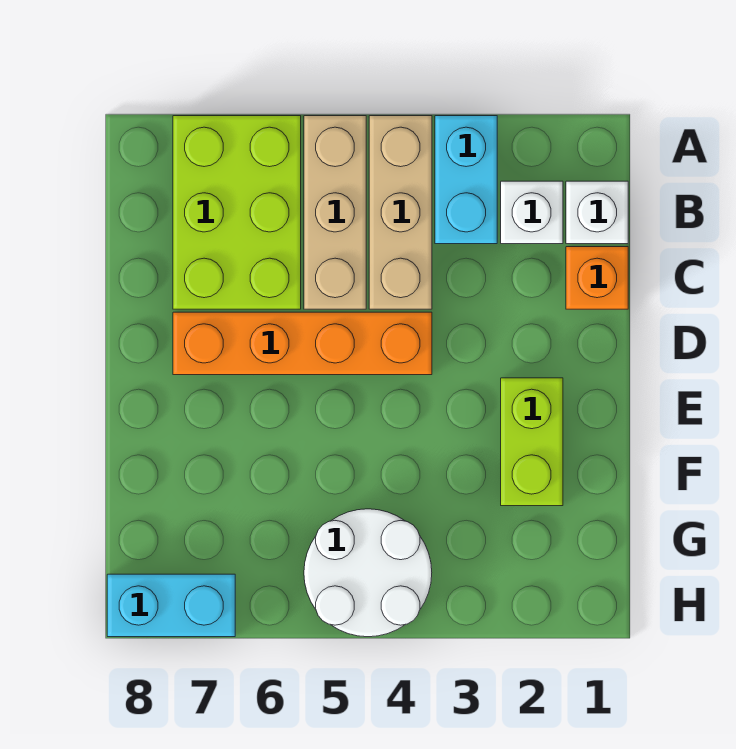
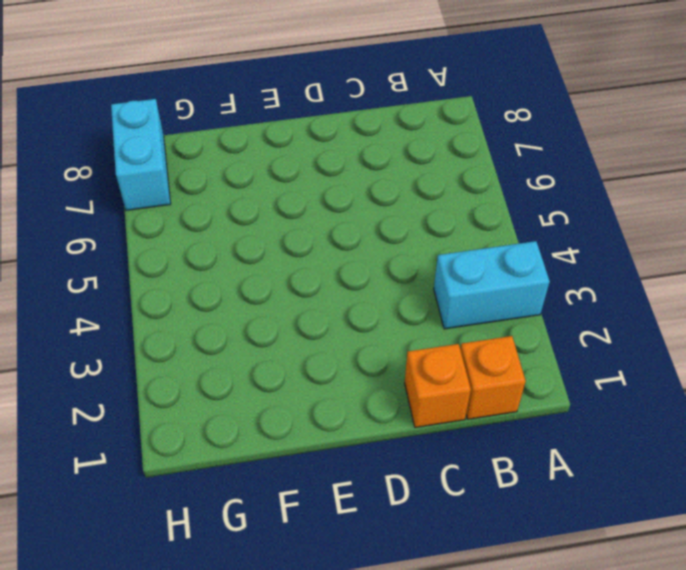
orange brick B1 level 1 -> white brick B1 level 1
none -> tan brick A4:C4 level 1
none -> tan brick A5:C5 level 1

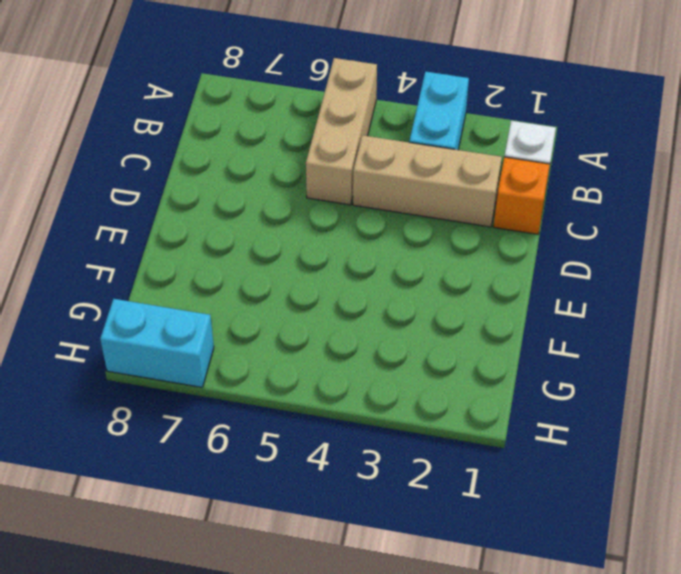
tan brick C2:C4 level 1 -> tan brick A4:C4 level 1
none -> lime brick A6:C7 level 1
none -> white brick B2 level 1

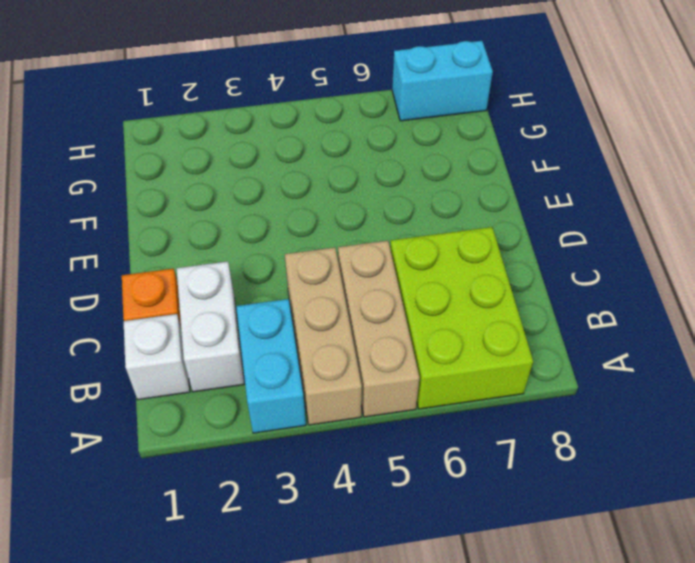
white brick B2:C2 level 1 -> white brick B2 level 1
none -> orange brick D4:D7 level 1
none -> lime brick E2:F2 level 1

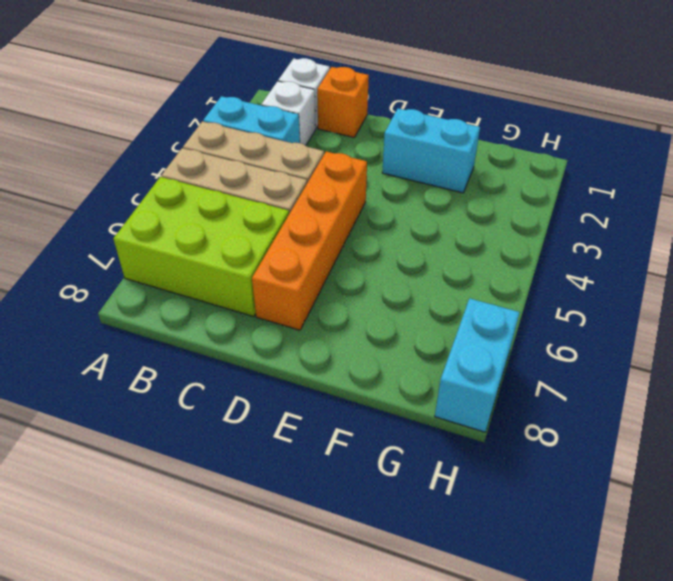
cyan brick E2:F2 level 1 -> lime brick E2:F2 level 1
none -> white round brick G4:H5 level 1

